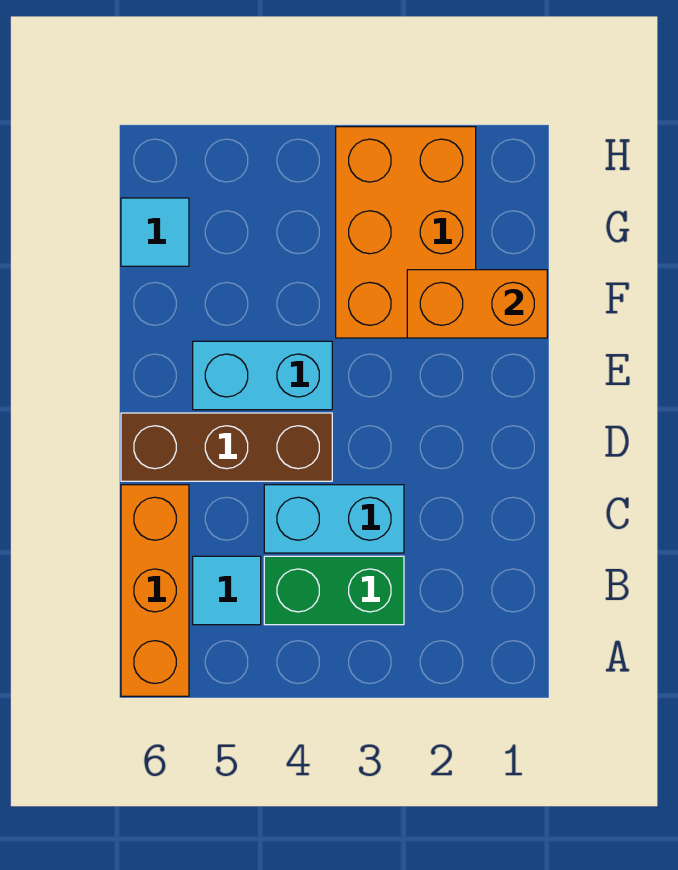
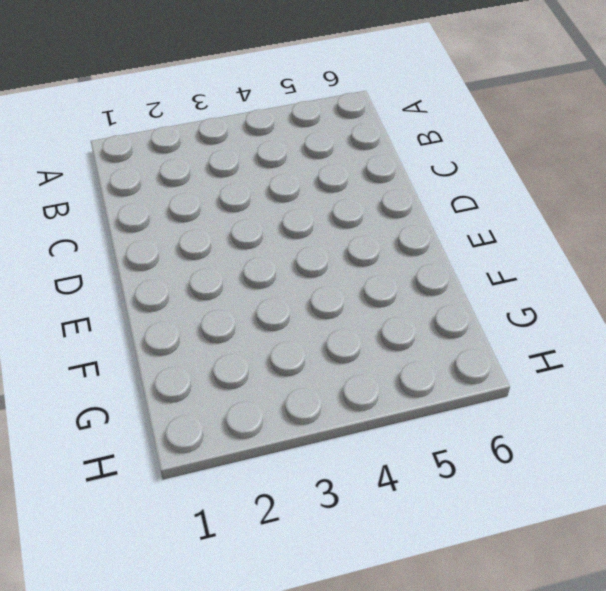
none -> orange brick A6:C6 level 1
none -> green brick B3:B4 level 1

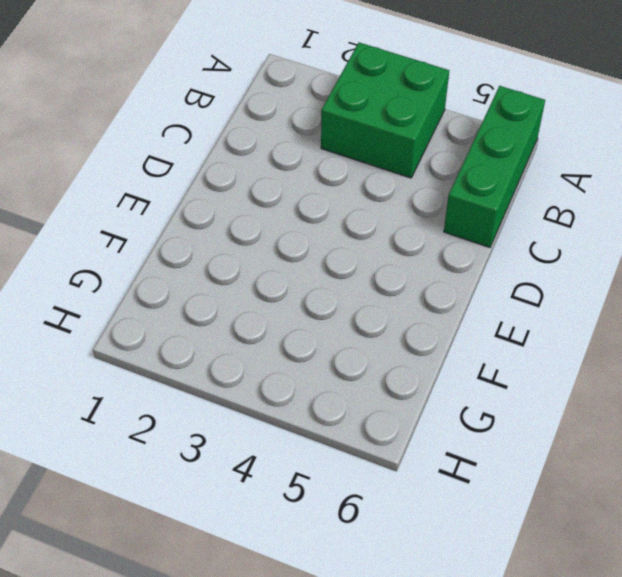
green brick A3:B4 level 1 -> green brick B3:B4 level 1
green brick A6:C6 level 1 -> orange brick A6:C6 level 1
none -> cyan tile B5 level 1
none -> cyan brick C3:C4 level 1

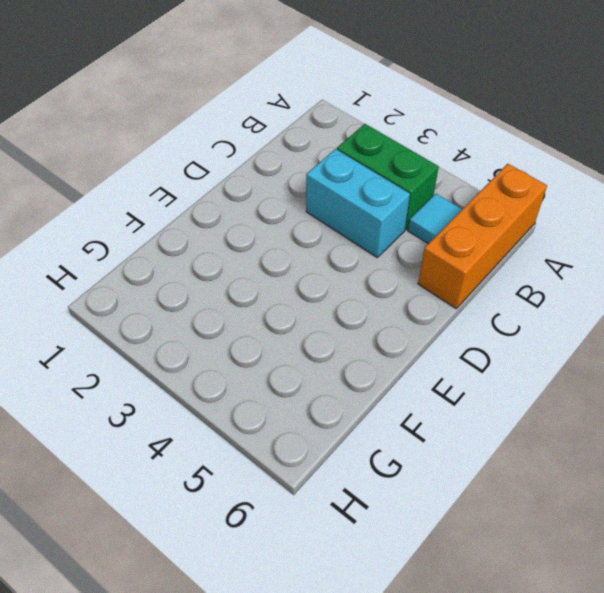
none -> brown brick D4:D6 level 1
none -> cyan brick E4:E5 level 1

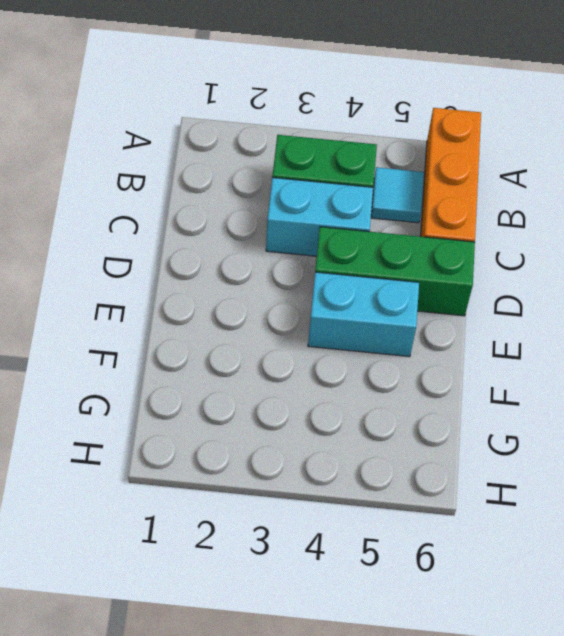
green brick D4:D6 level 1 -> brown brick D4:D6 level 1
none -> orange brick F2:H3 level 1
none -> cyan tile G6 level 1

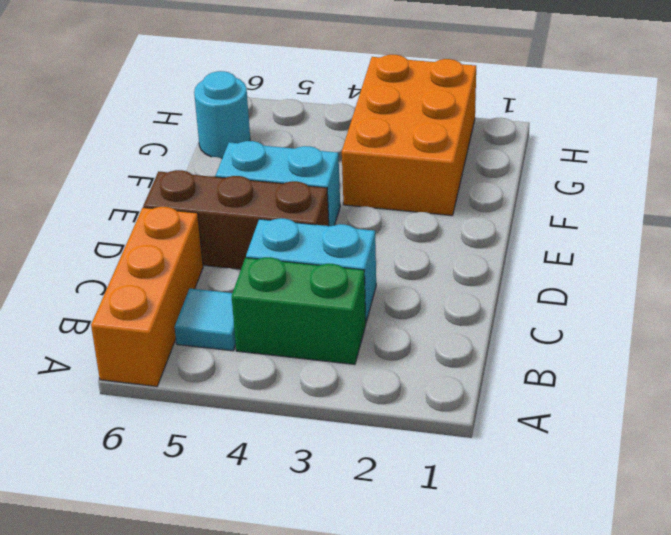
cyan round brick G6 level 1 -> cyan tile G6 level 1
none -> orange brick F1:F2 level 2

